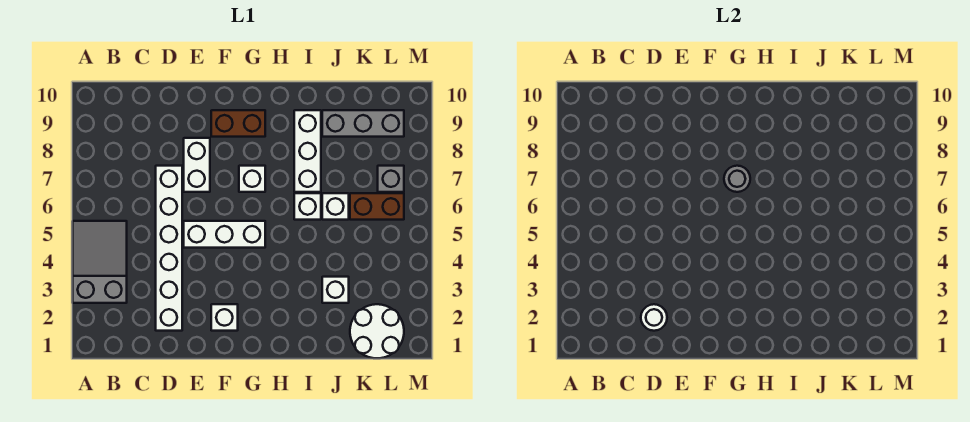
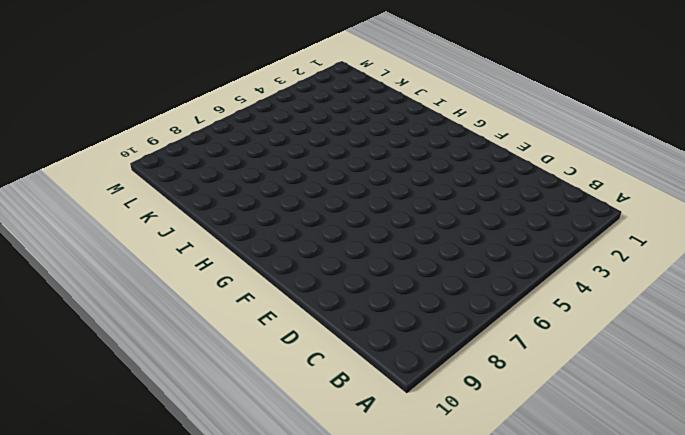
none -> grey slope A3:B5 level 1 top 3
none -> white brick D2:D7 level 1
none -> white brick E5:G5 level 1

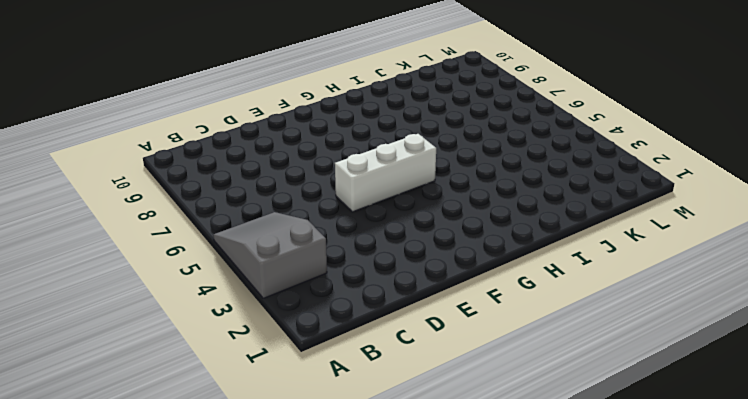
none -> white brick D2:D7 level 1
none -> white brick E7:E8 level 1
none -> white brick F2 level 1

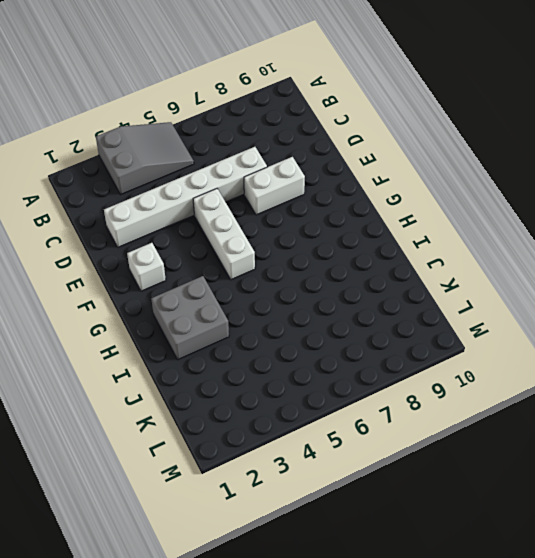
grey brick H2:I3 level 1 -> none
none -> brown brick F9:G9 level 1
none -> white brick G7 level 1
none -> white brick I6 level 1

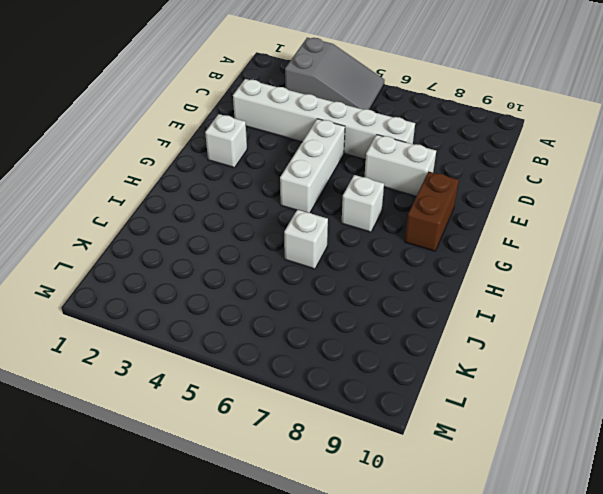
none -> white brick I7:I9 level 1
none -> white brick J3 level 1
none -> white brick J6 level 1

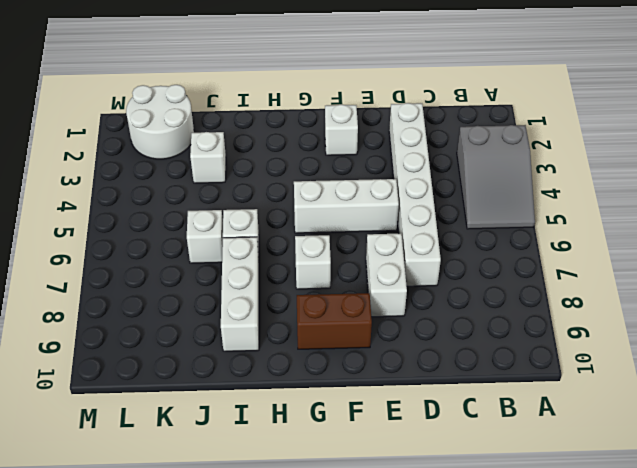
none -> grey brick J9:L9 level 1
none -> brown brick K6:L6 level 1
none -> grey brick L7 level 1

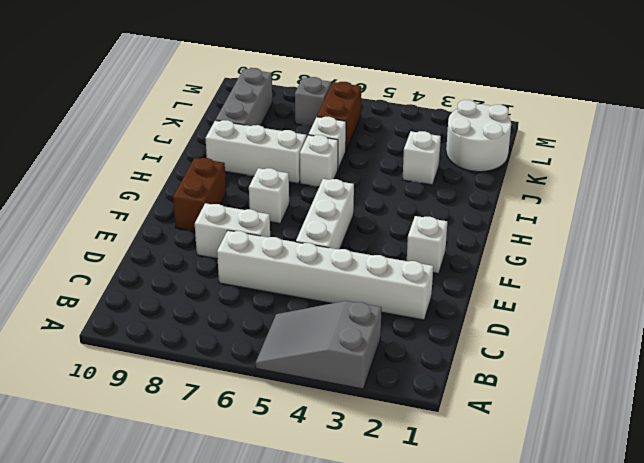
none -> white round brick D2 level 2
none -> grey round brick G7 level 2

